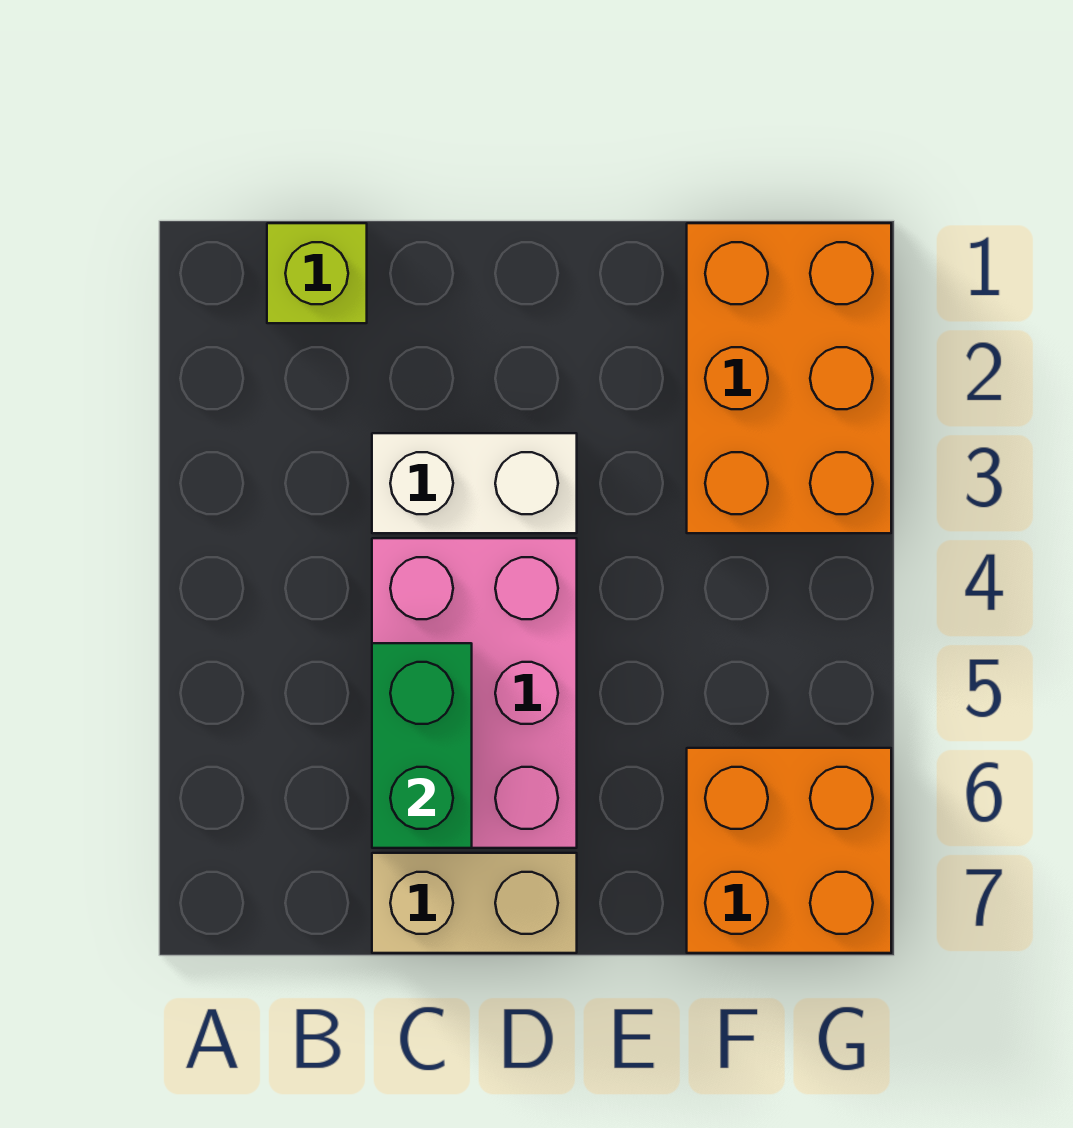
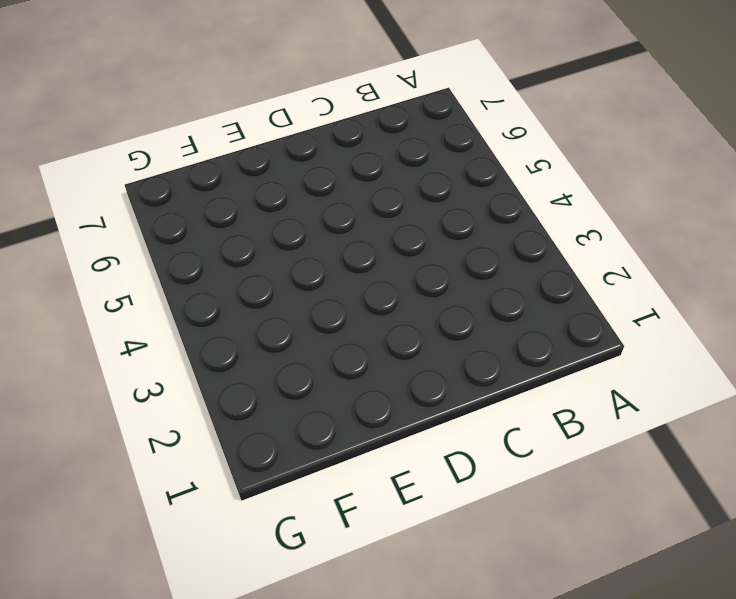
none -> lime brick B1 level 1
none -> white brick C3:D3 level 1

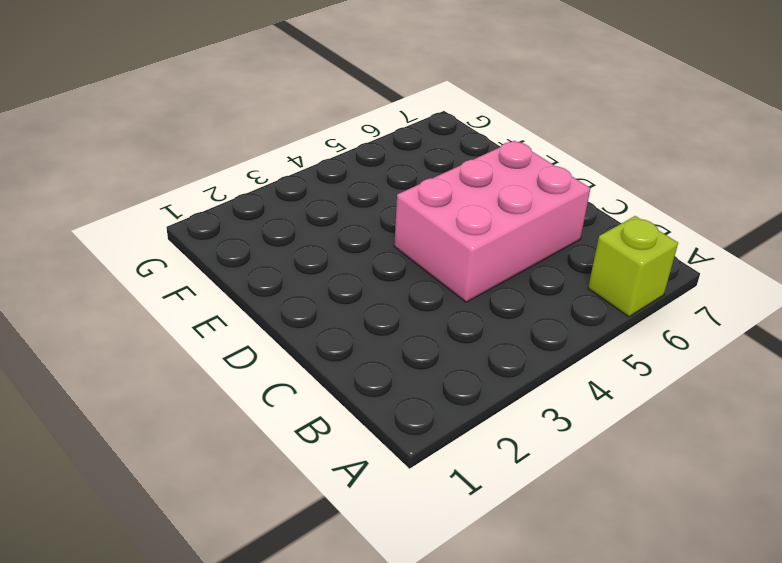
lime brick A6 level 1 -> lime brick B1 level 1
none -> white brick C3:D3 level 1
none -> tan brick C7:D7 level 1

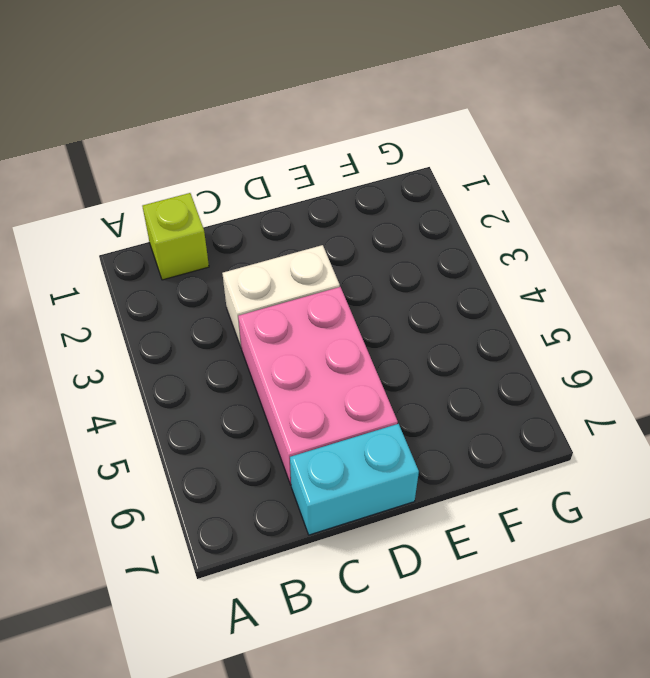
cyan brick C7:D7 level 1 -> tan brick C7:D7 level 1
none -> orange brick F1:G3 level 1
none -> orange brick F6:G7 level 1

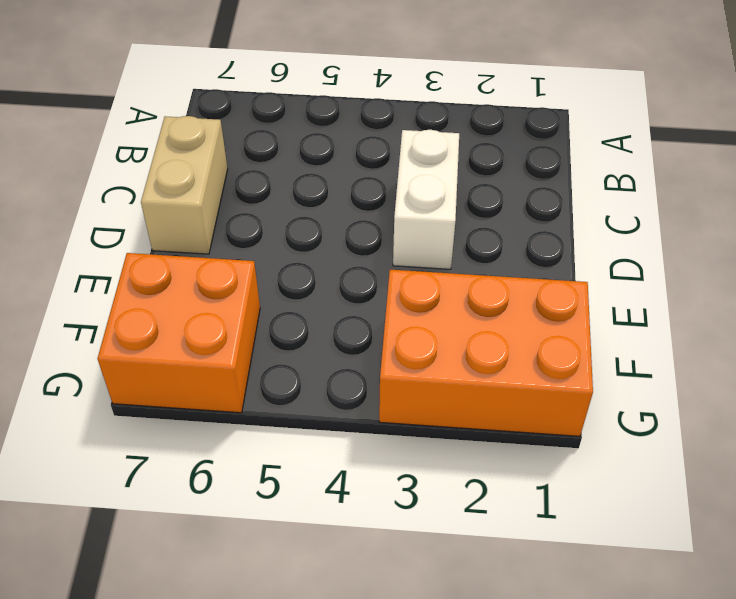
none -> lime brick B1 level 1
none -> pink brick C4:D6 level 1

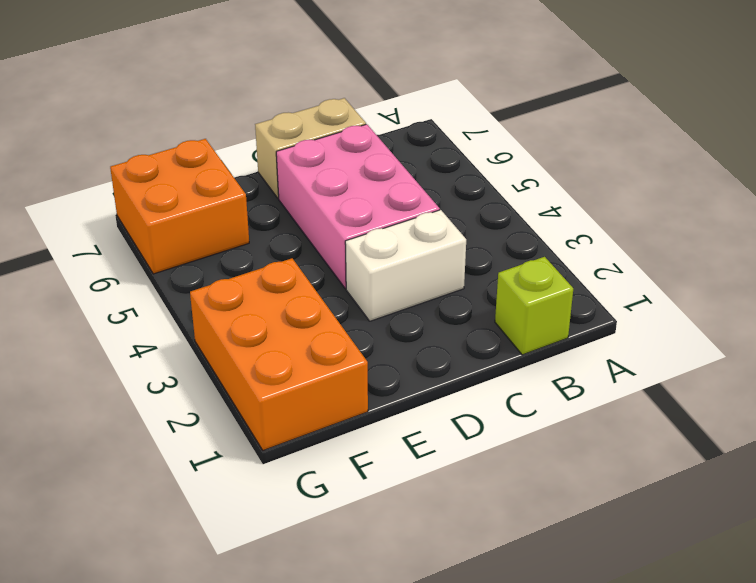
none -> green brick C5:C6 level 2

